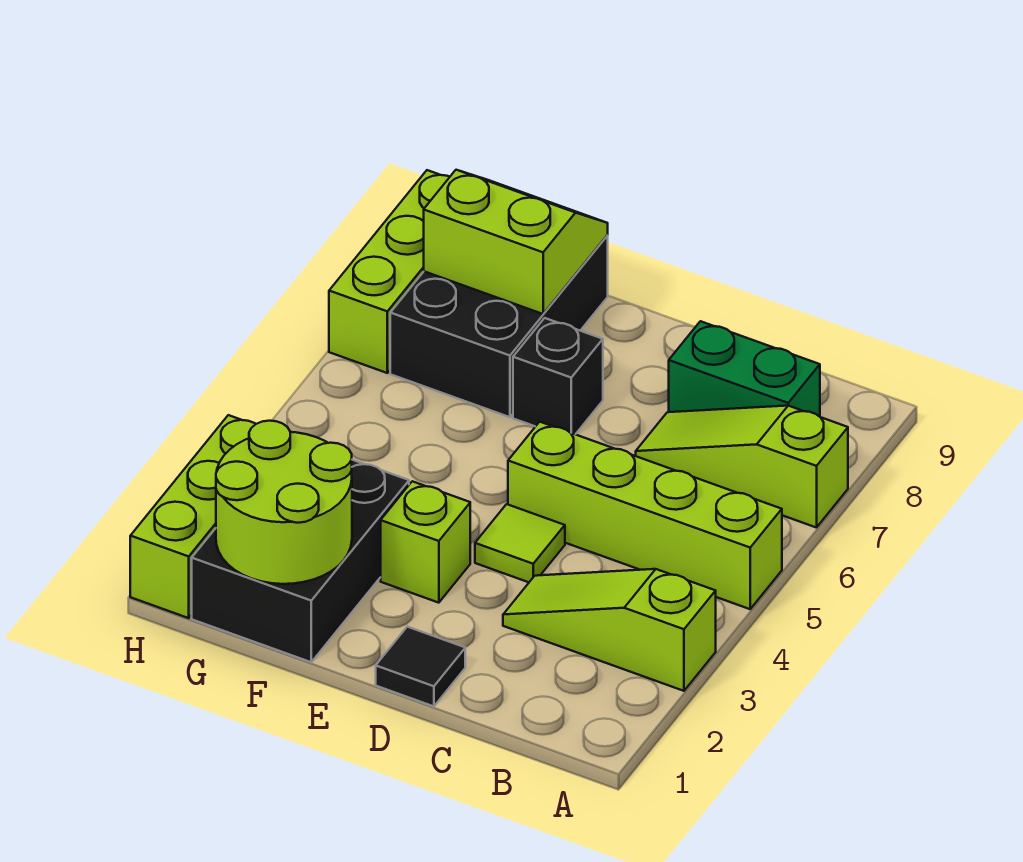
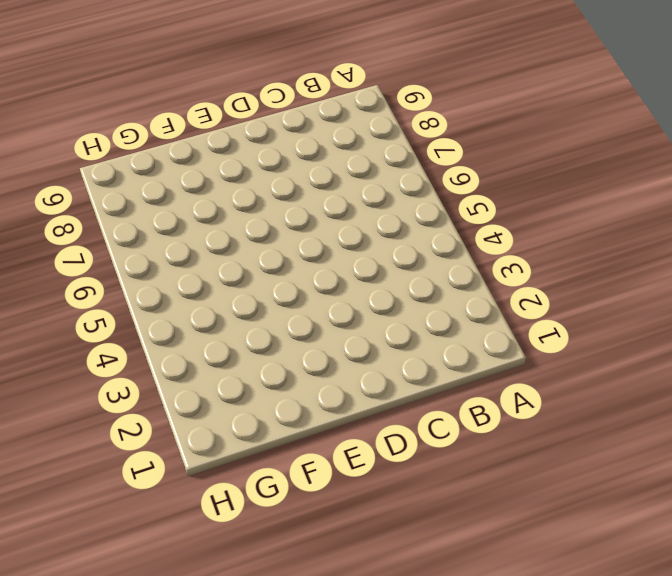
none -> lime slope A3:C3 level 1 top A
none -> lime brick A5:D5 level 1
none -> lime slope A7:C7 level 1 top A

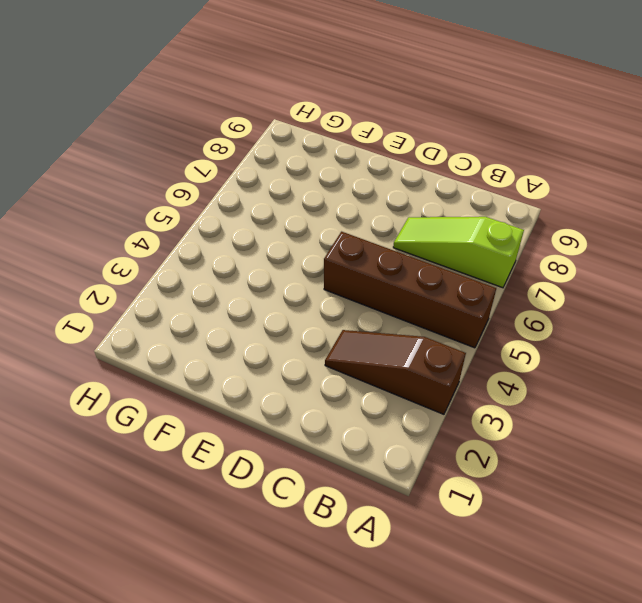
brown slope A3:C3 level 1 top A -> lime slope A3:C3 level 1 top A
brown brick A5:D5 level 1 -> lime brick A5:D5 level 1
none -> green brick B8:C8 level 1
none -> black tile D1 level 1
none -> lime tile D4 level 1

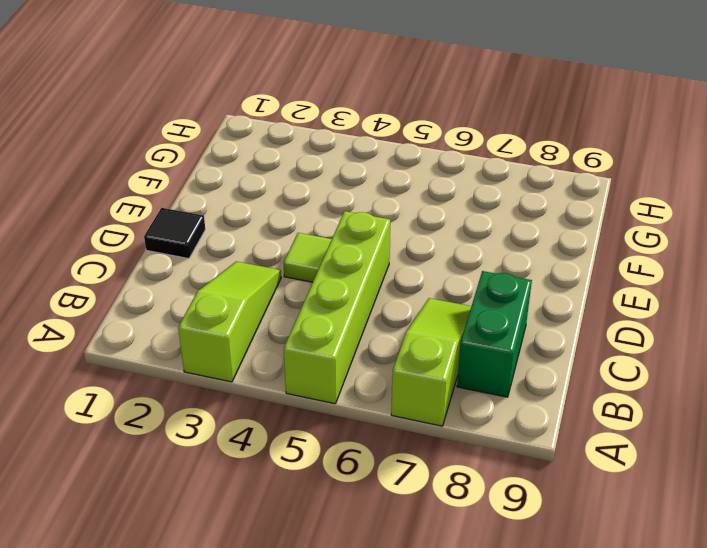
none -> lime brick E3 level 1
none -> black brick E7 level 1
none -> black brick F1:G3 level 1

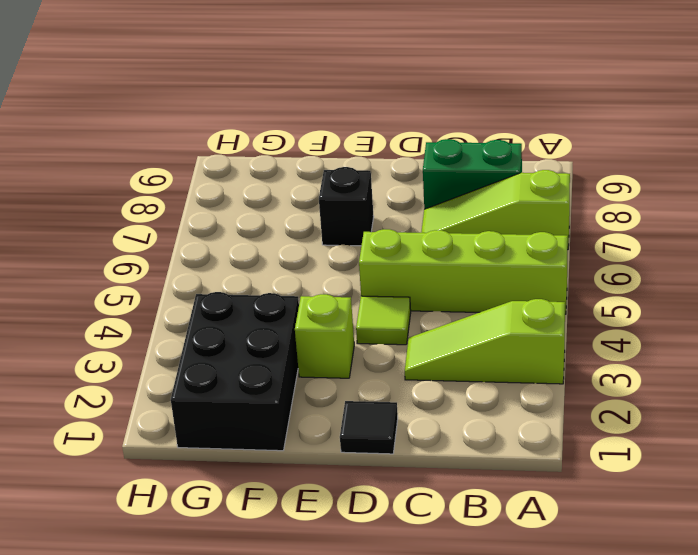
none -> black brick F7:G9 level 1
none -> lime brick H1:H3 level 1
none -> lime brick H7:H9 level 1

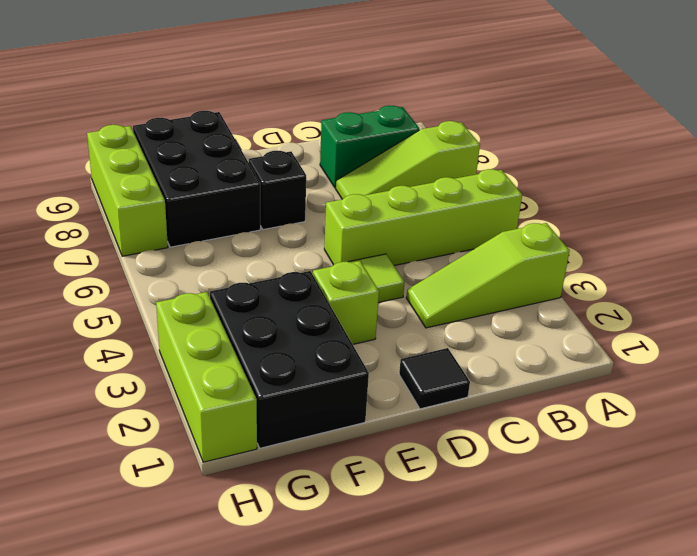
none -> lime round brick F1:G2 level 2
none -> lime slope F8:G9 level 2 top 8

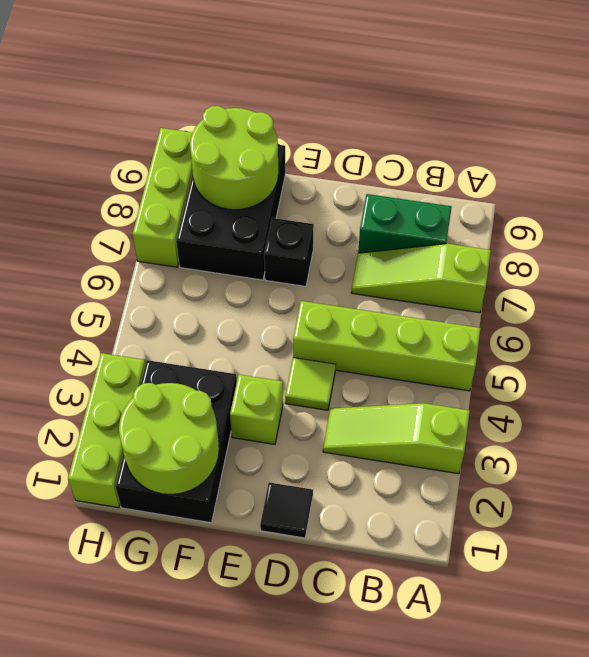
lime round brick F8:G9 level 2 -> lime slope F8:G9 level 2 top 8

